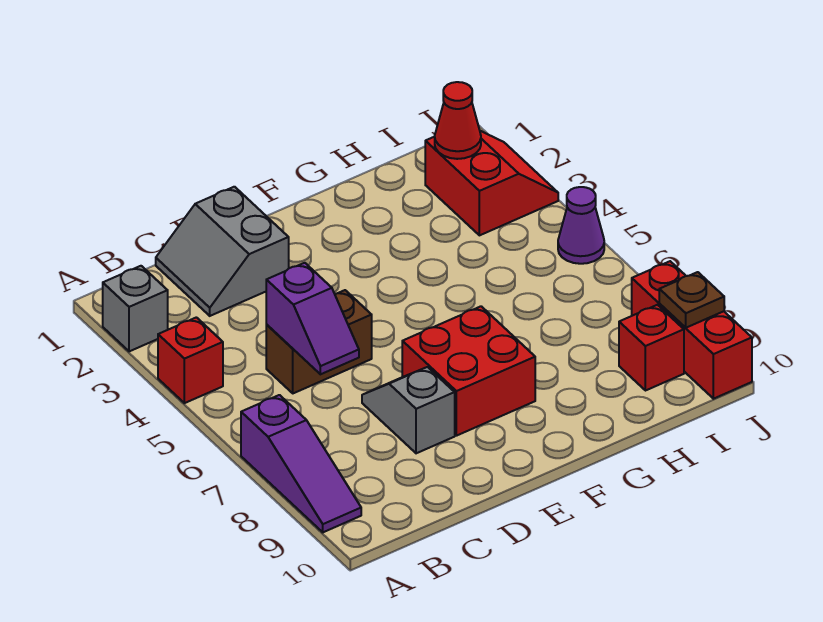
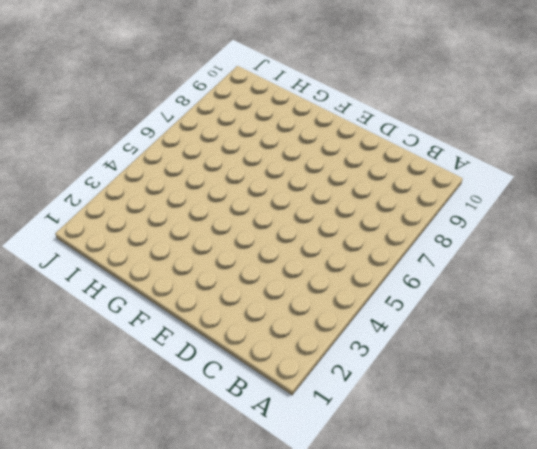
none -> grey brick A2 level 1
none -> red brick A4 level 1
none -> purple slope A7:A9 level 1 top 7

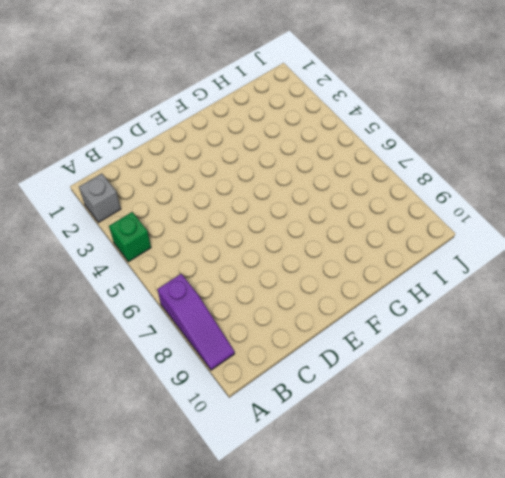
green brick A4 level 1 -> red brick A4 level 1
none -> grey slope C1:D2 level 1 top D
none -> brown brick C5:D5 level 1
none -> grey slope D7:D8 level 1 top 8

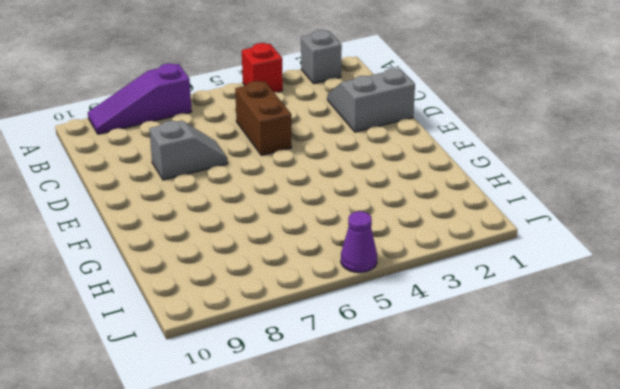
none -> red brick E7:F8 level 1
none -> red slope I2:J3 level 1 top I
none -> red brick I9 level 1

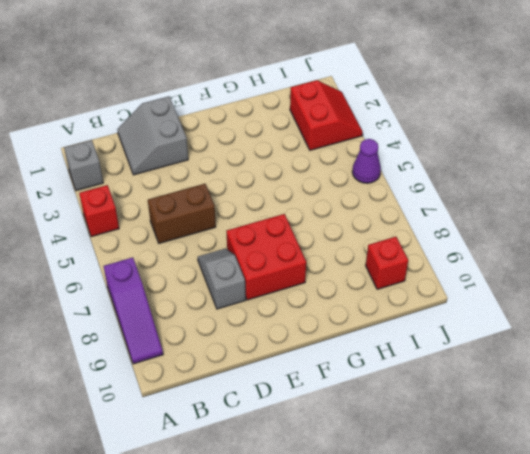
none -> red brick J8:J10 level 1
none -> purple slope C5:C6 level 2 top 5
none -> red cone I2 level 2

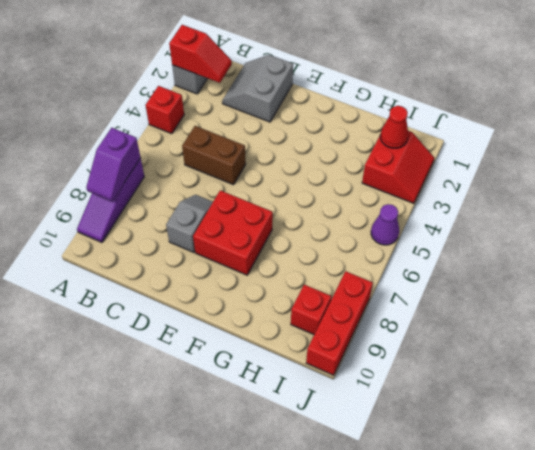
red slope A2:B2 level 2 top A -> none
purple slope A7:A8 level 2 top 7 -> purple slope C5:C6 level 2 top 5
none -> brown plate J9 level 2

